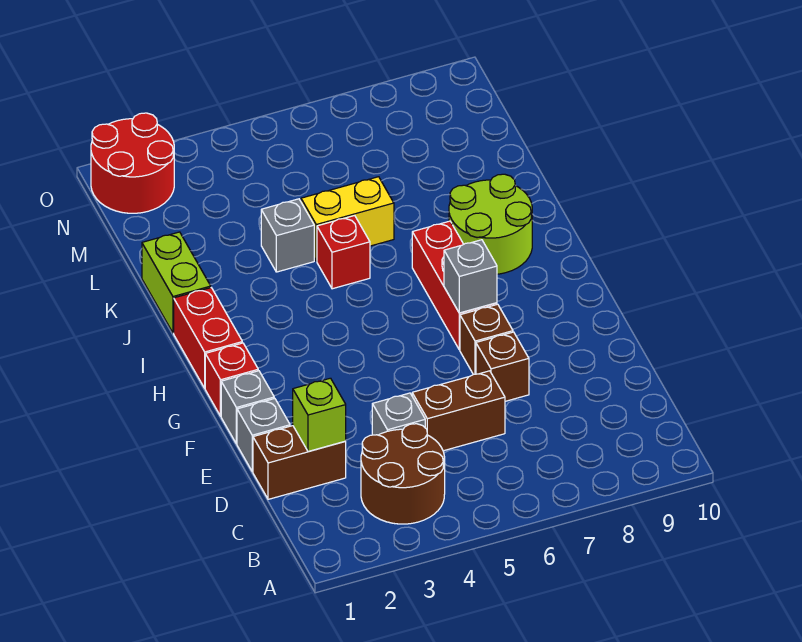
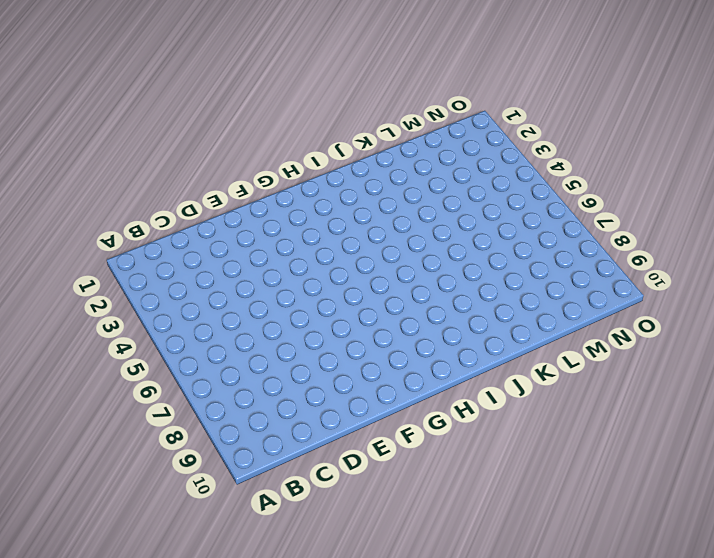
none -> brown round brick B3:C4 level 1
none -> brown brick D1:D2 level 1
none -> grey brick D4 level 1

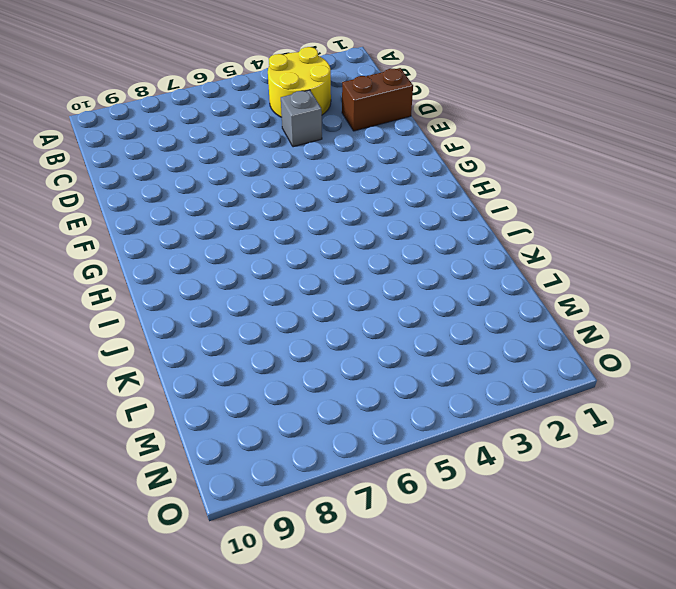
yellow round brick B3:C4 level 1 -> brown round brick B3:C4 level 1
none -> brown brick D5:D6 level 1
none -> grey brick E1 level 1
none -> brown brick E7 level 1

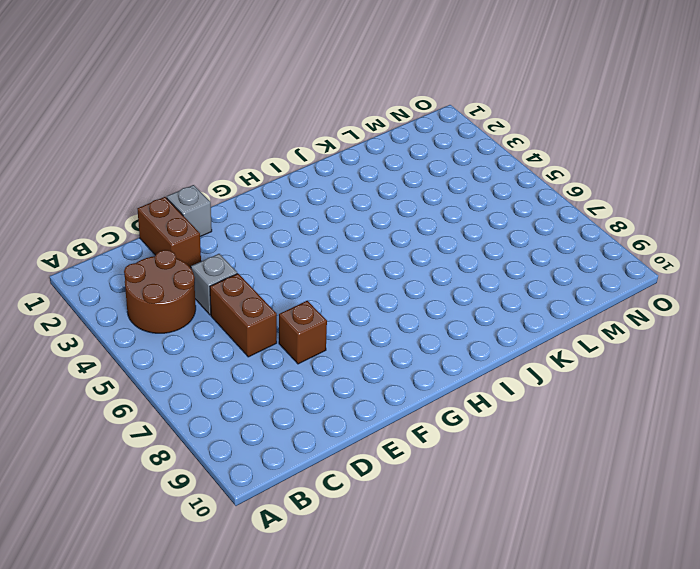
none -> grey brick F1 level 1
none -> brown brick F7 level 1
none -> red brick G1 level 1

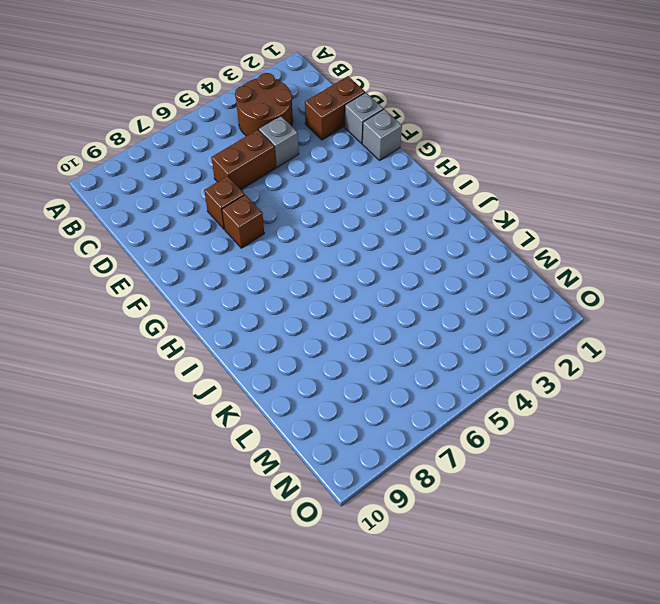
none -> red brick G1 level 1
none -> red brick G7:I7 level 1
none -> red brick H1:I1 level 1

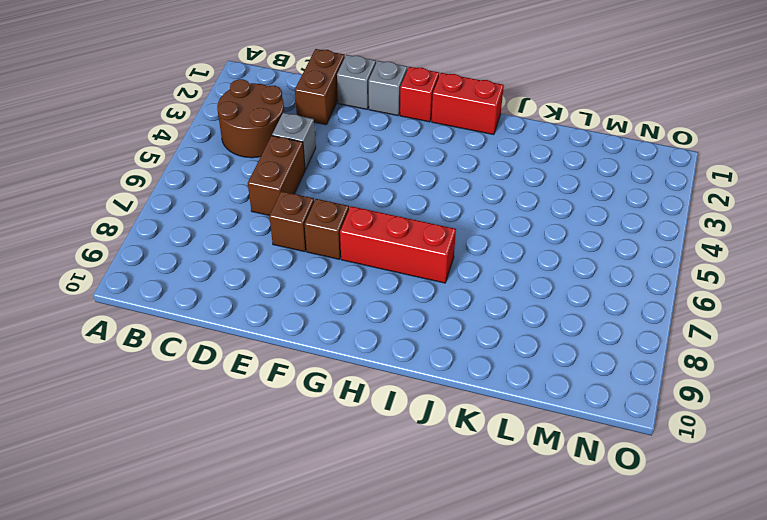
none -> lime round brick I8:J9 level 1
none -> lime brick J1:K1 level 1
none -> red brick J5 level 1

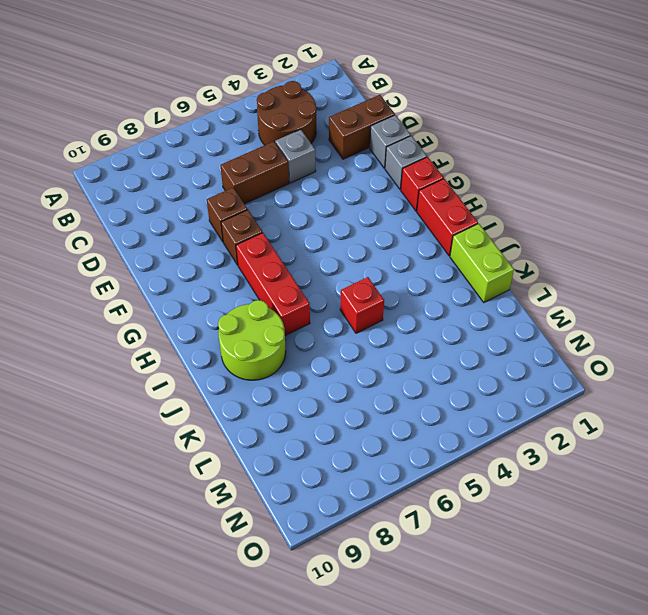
none -> grey brick K4 level 1
none -> yellow brick K5:K6 level 1
none -> red round brick N1:O2 level 1

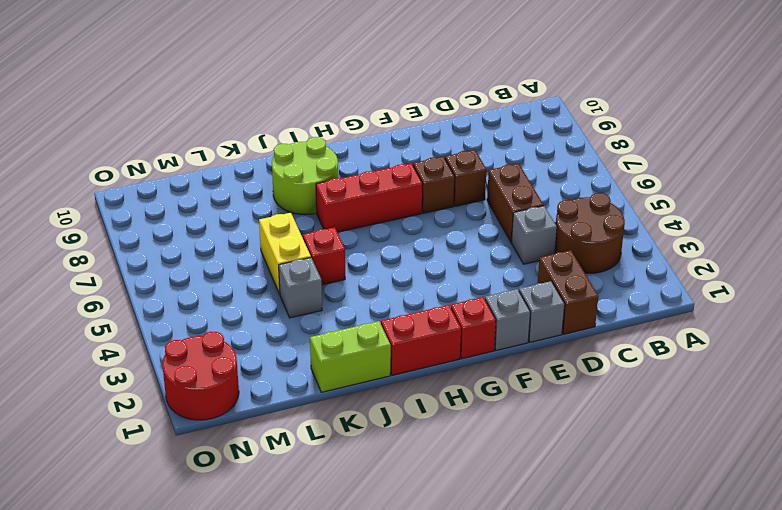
none -> lime brick D2 level 2
none -> grey brick G7 level 2

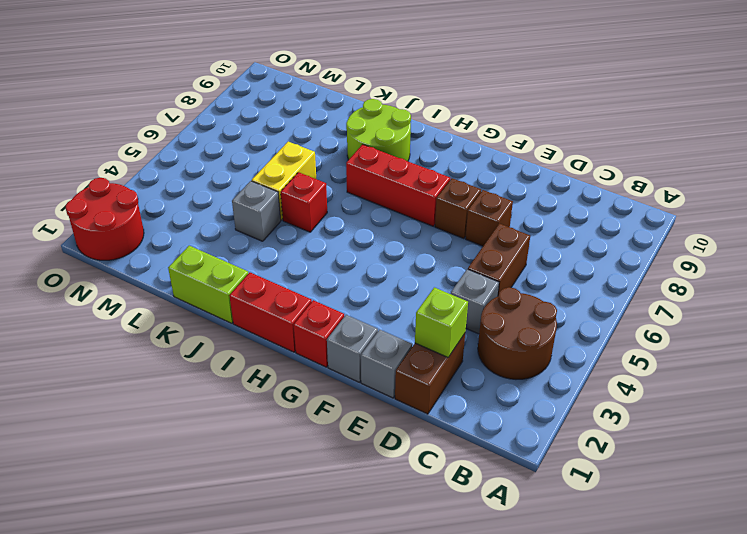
none -> grey brick G7 level 2

